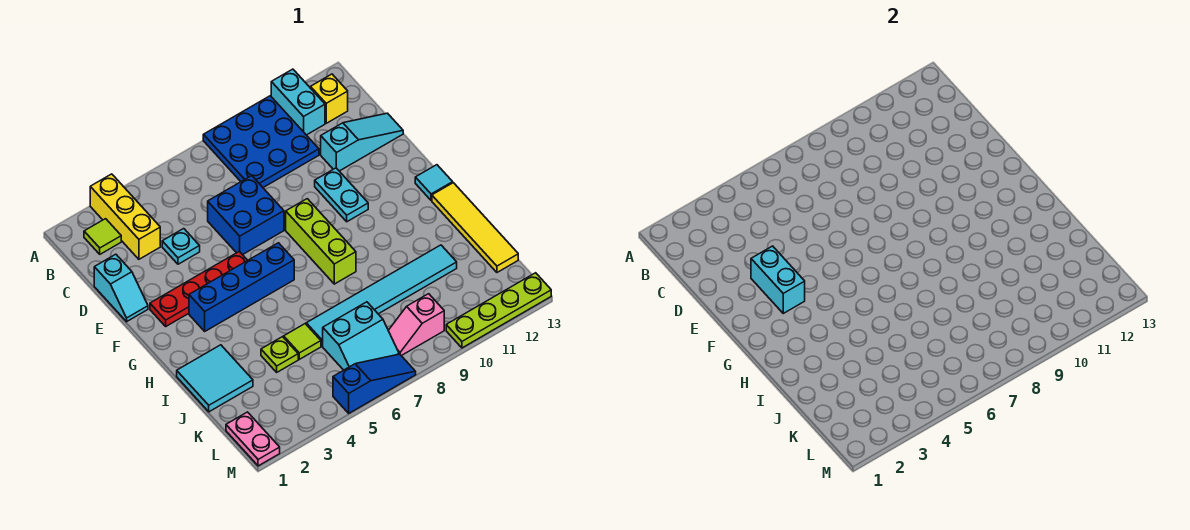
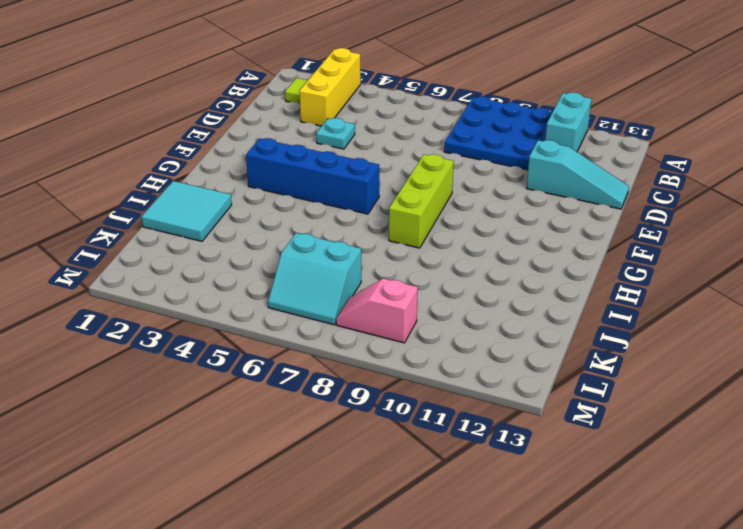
none -> yellow brick B12 level 1
none -> cyan slope D1:E1 level 1 top D
none -> blue brick D6:E7 level 1

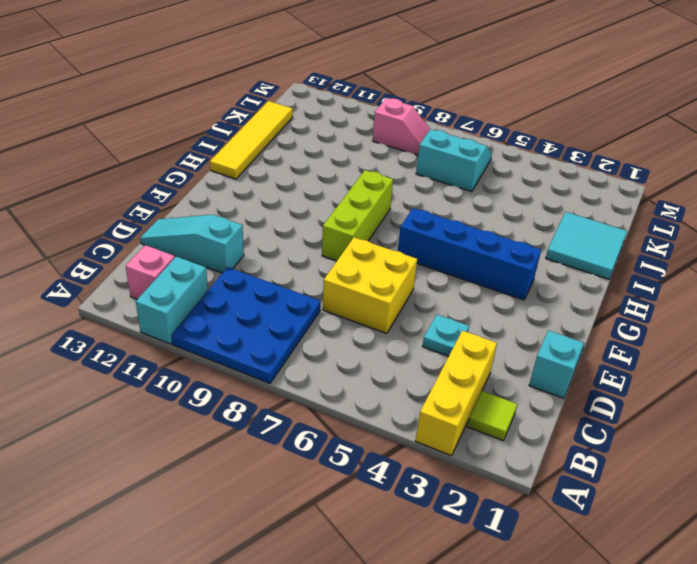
pink brick B12 level 1 -> yellow brick B12 level 1
yellow brick D6:E7 level 1 -> blue brick D6:E7 level 1
none -> cyan plate E10:F10 level 1
none -> red plate F2:F5 level 1
none -> cyan tile G13 level 1

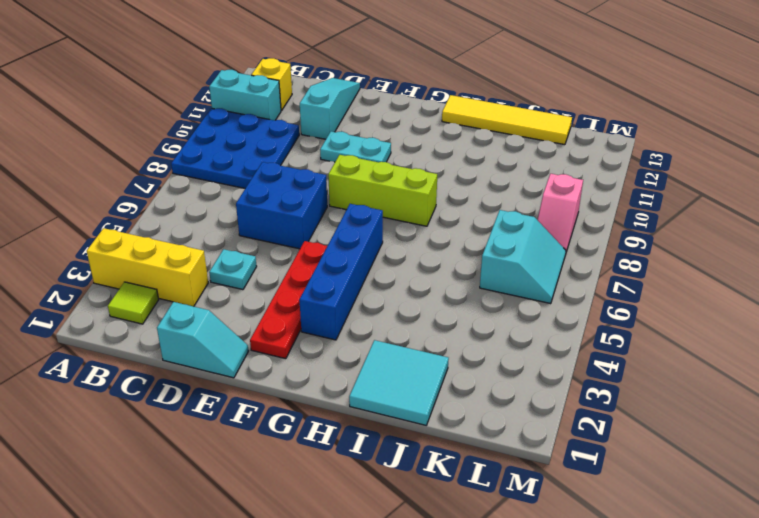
none -> cyan tile G13 level 1
none -> lime plate J4 level 1
none -> lime tile J5 level 1

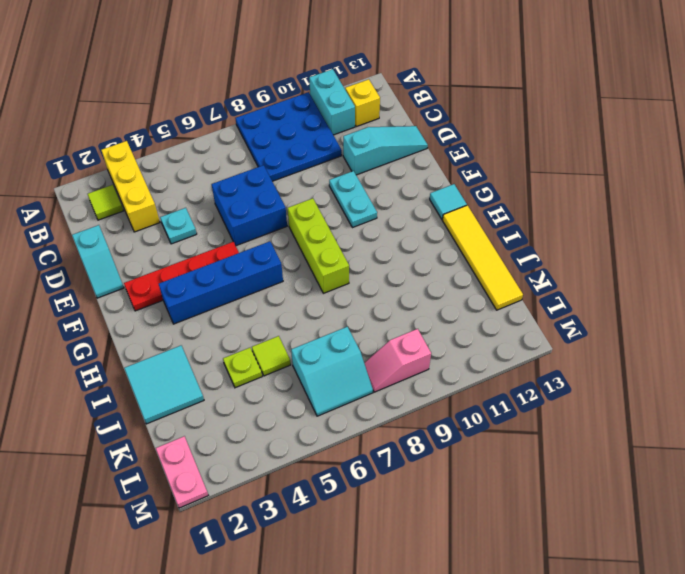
none -> cyan tile J6:J11 level 1
none -> blue slope M5:M7 level 1 top 5
none -> lime plate M10:M13 level 1

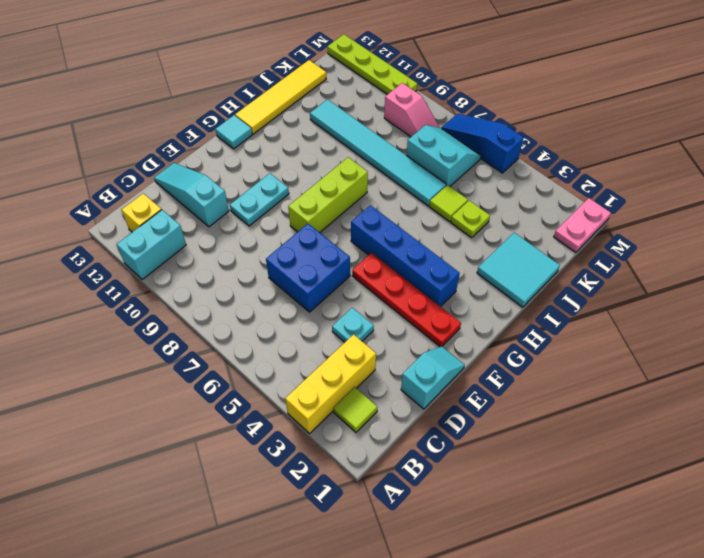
none -> blue plate A8:C10 level 1
none -> cyan brick E3:F3 level 2

